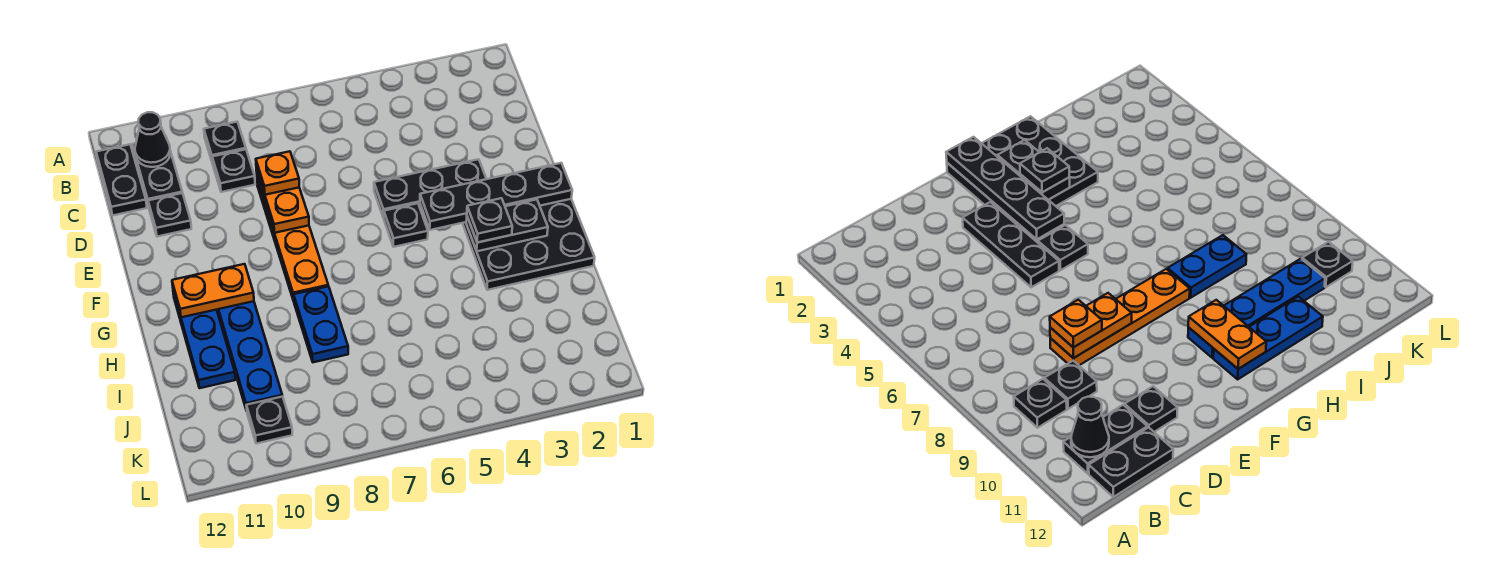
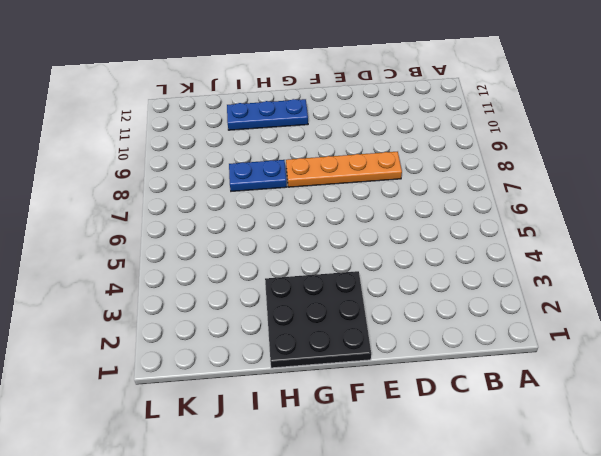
none -> black plate B9 level 1
none -> black plate B11:C11 level 1
none -> black plate B12:C12 level 1

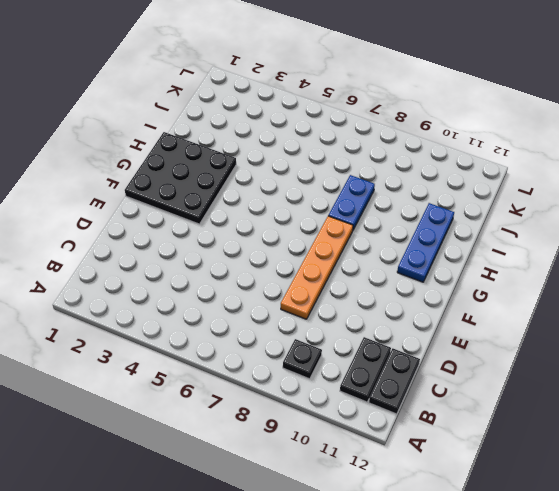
none -> black plate C9 level 1
none -> black plate D11 level 1
none -> black plate E3:E5 level 1

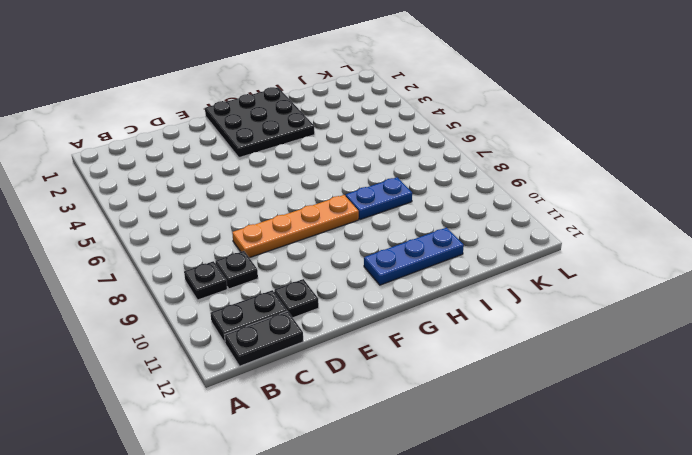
none -> black plate E3:E5 level 1
none -> black plate F5 level 1
none -> blue plate G10:J10 level 1

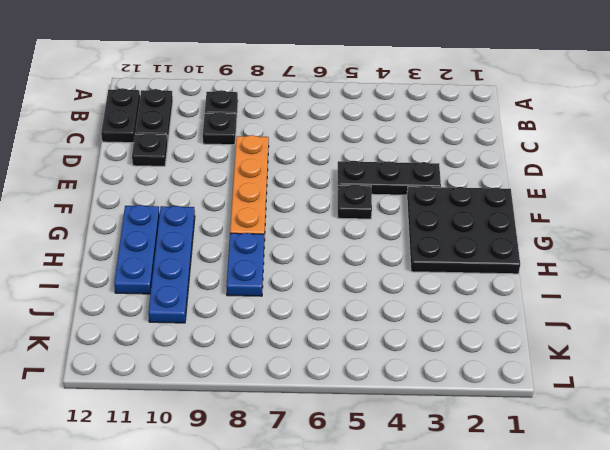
none -> black plate K10 level 1
none -> black cone B11 level 2
none -> orange plate D8:E8 level 2

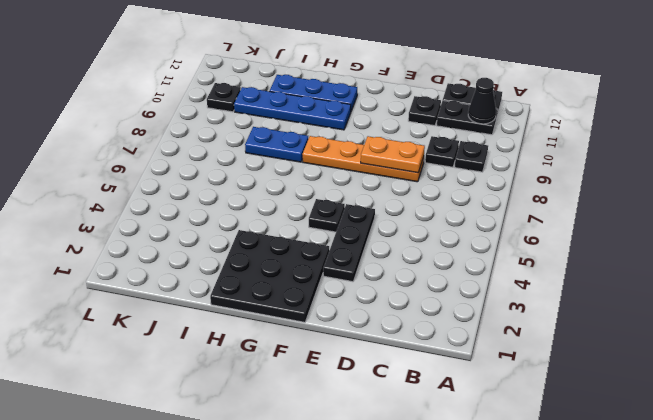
none -> black plate F1:F4 level 2
none -> black plate G2:G3 level 2
none -> orange plate G10:G11 level 2

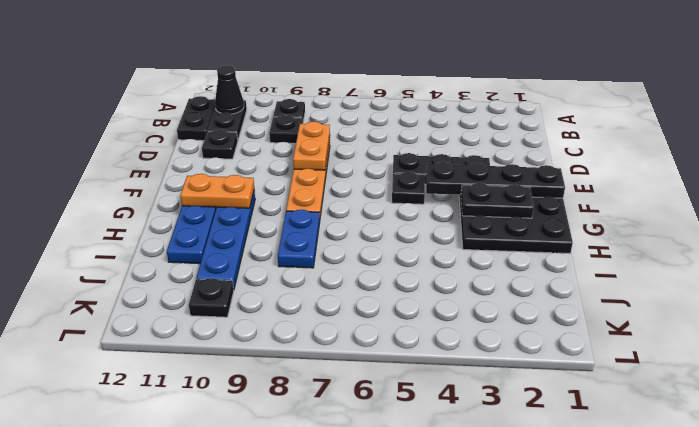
none -> orange plate D8 level 3
none -> black plate G3 level 3

